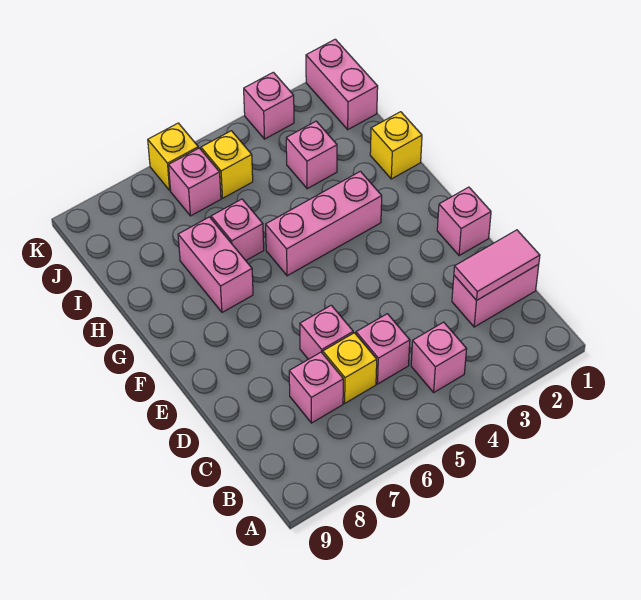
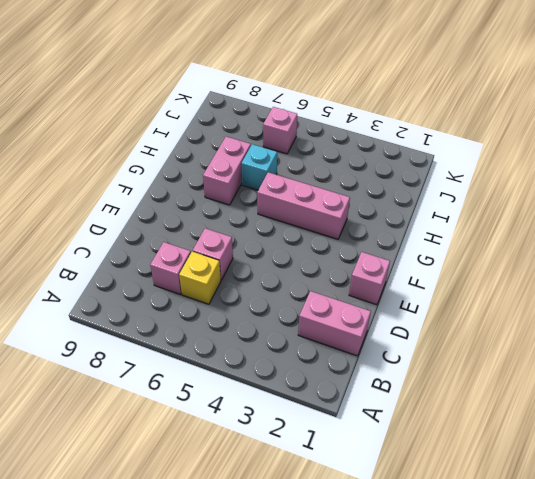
cyan brick H6 level 1 -> pink brick H6 level 1
none -> pink brick B4 level 1
none -> pink brick C5 level 1
none -> yellow brick H1 level 1

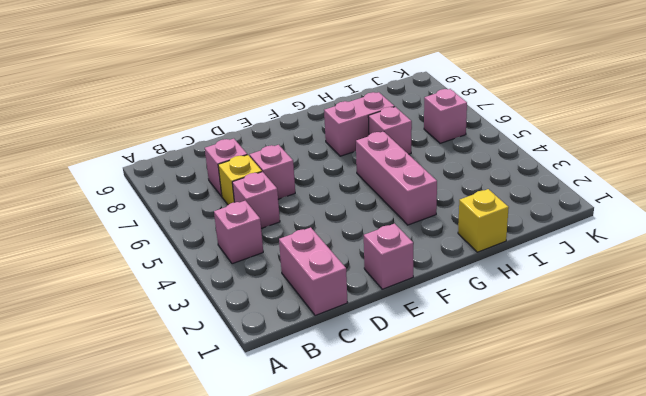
none -> pink brick I3 level 1
none -> pink brick J1:K1 level 1
none -> yellow brick J5 level 1

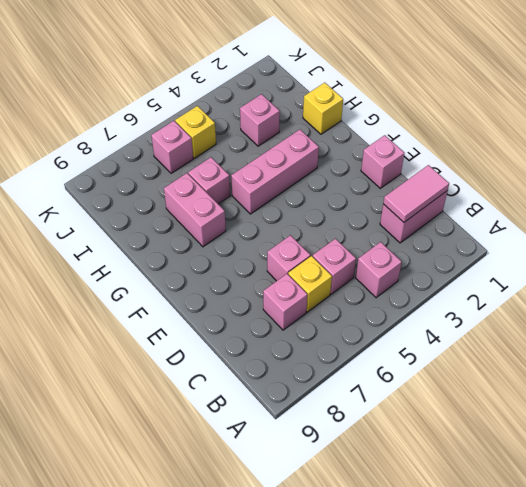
none -> pink brick J1:K1 level 1
none -> pink brick K3 level 1
none -> yellow brick K6 level 1

